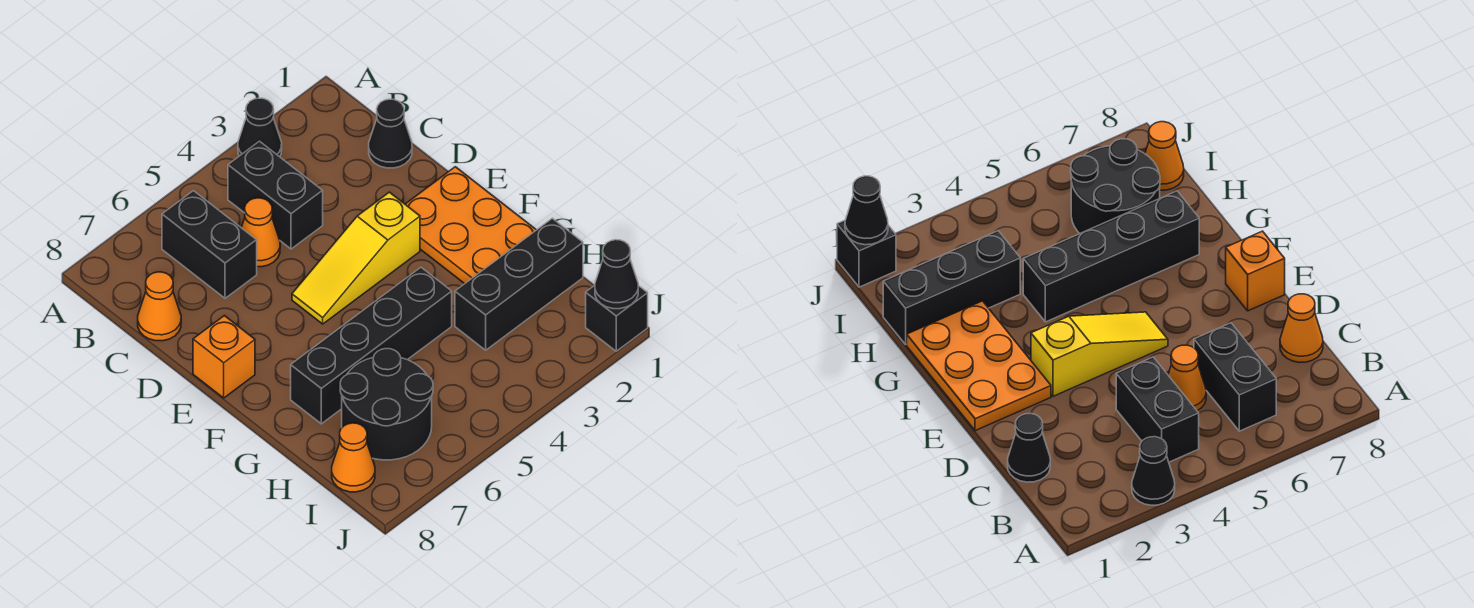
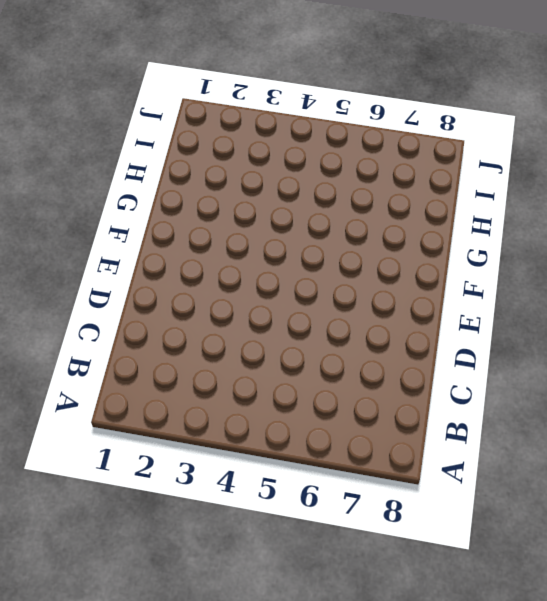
none -> black cone A3 level 1
none -> black brick B4:C4 level 1
none -> black brick B6:C6 level 1

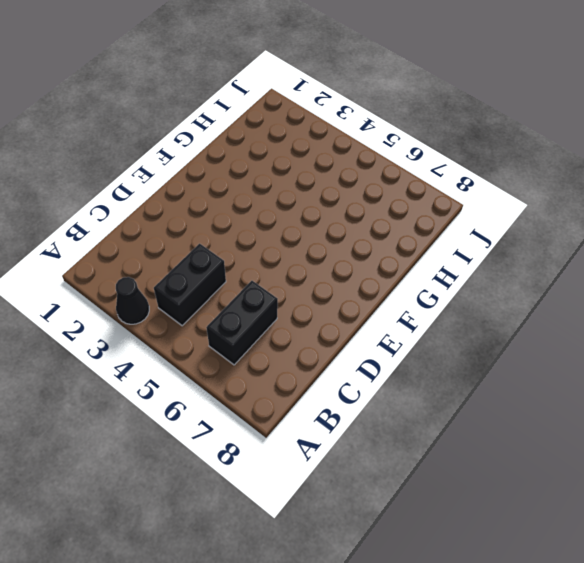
none -> black cone C1 level 1
none -> orange cone C5 level 1
none -> orange cone C8 level 1

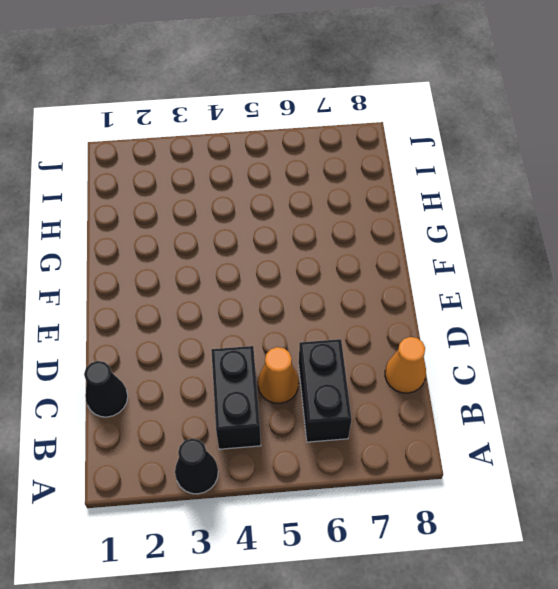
none -> orange plate E1:G2 level 1
none -> yellow slope E3:E5 level 1 top 3
none -> orange brick E8 level 1

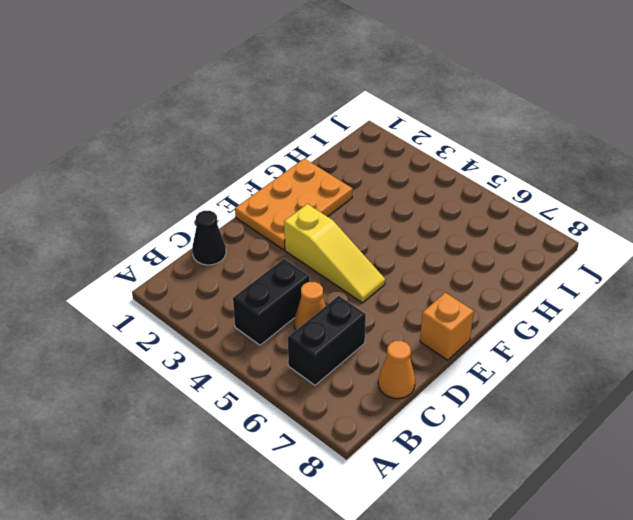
none -> black cone A3 level 1
none -> black brick G4:G7 level 1
none -> black brick H1:H3 level 1

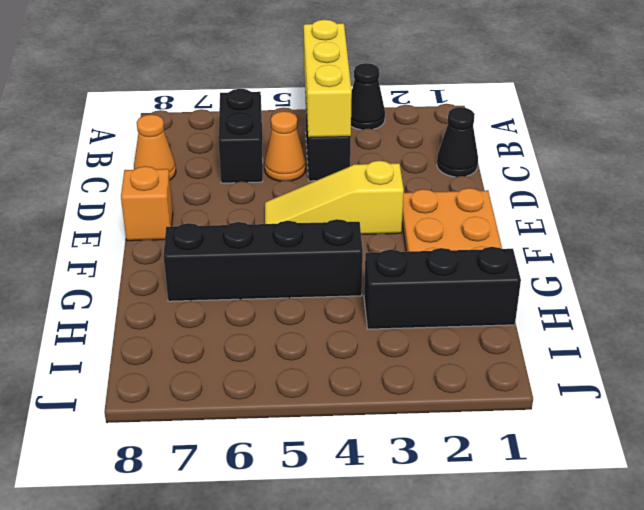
yellow brick A4:C4 level 2 -> none
none -> black round brick H6:I7 level 1
none -> orange cone I8 level 1
none -> black brick J1 level 1

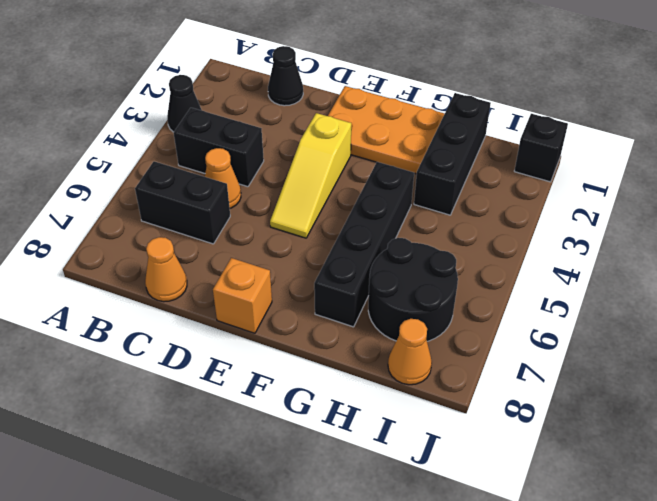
none -> black cone J1 level 2

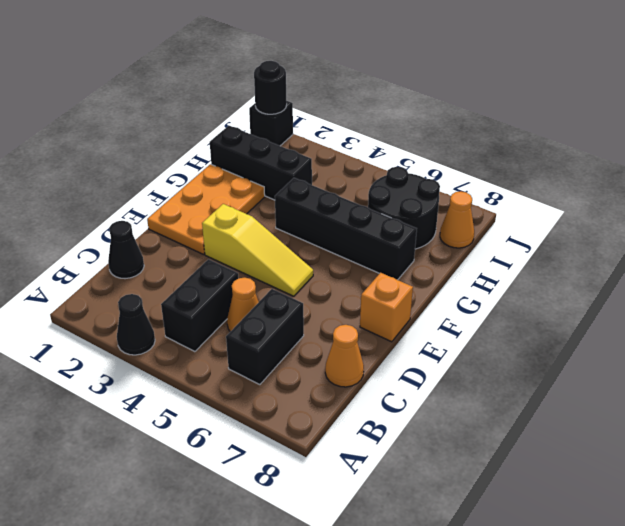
black round brick J1 level 2 -> black cone J1 level 2

